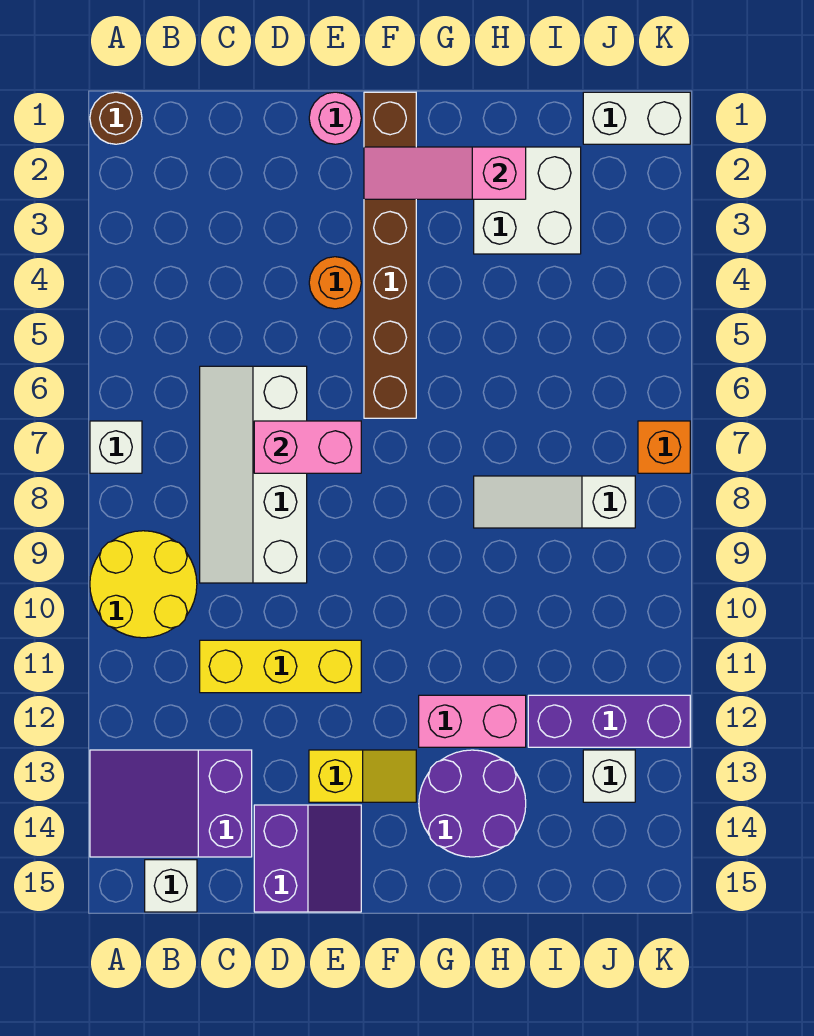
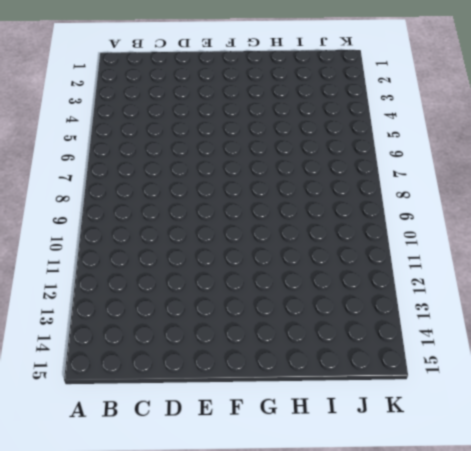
none -> brown round brick A1 level 1
none -> white brick A7 level 1
none -> yellow round brick A9:B10 level 1

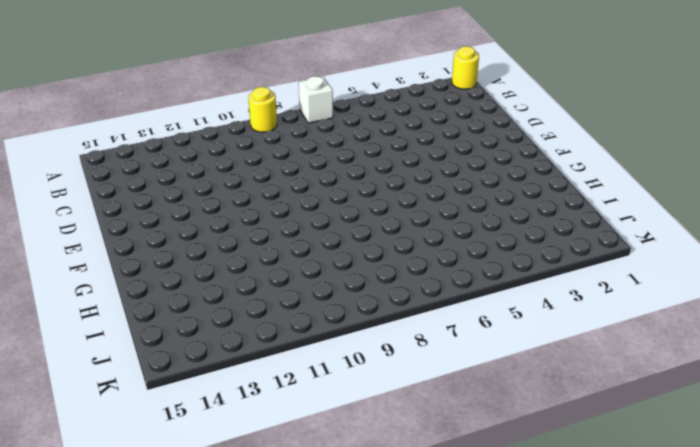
yellow round brick A1 level 1 -> brown round brick A1 level 1
yellow round brick A9 level 1 -> yellow round brick A9:B10 level 1
none -> purple slope A13:C14 level 1 top C
none -> white brick B15 level 1
none -> white slope C6:D9 level 1 top D

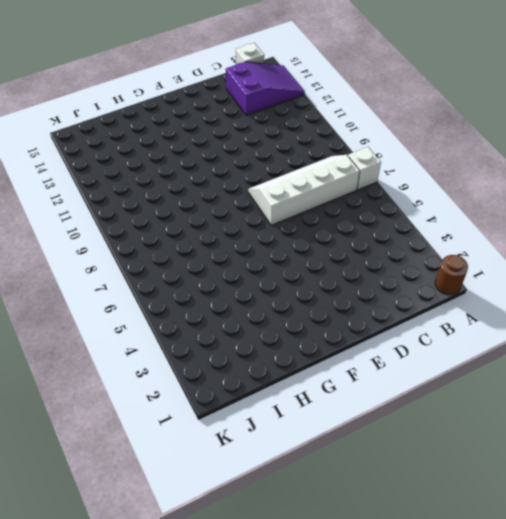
white slope B7:E8 level 1 top 7 -> white slope C6:D9 level 1 top D
none -> yellow round brick A9:B10 level 1
none -> yellow brick C11:E11 level 1
none -> purple slope D14:E15 level 1 top D

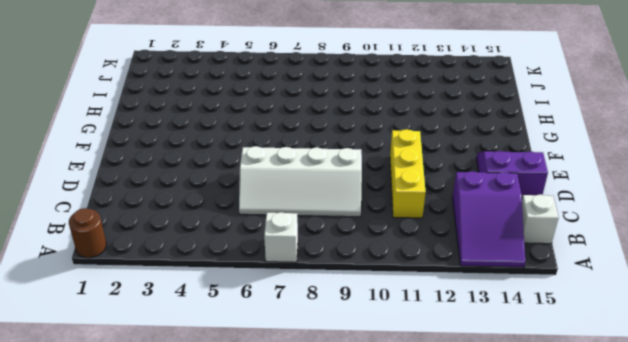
none -> yellow round brick A9:B10 level 1
none -> pink round brick E1 level 1
none -> orange round brick E4 level 1

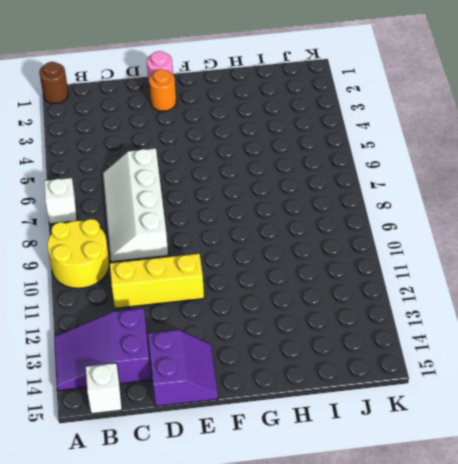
orange round brick E2 level 1 -> orange round brick E4 level 1
none -> yellow slope E13:F13 level 1 top E
none -> brown brick F1:F6 level 1
none -> pink brick G12:H12 level 1

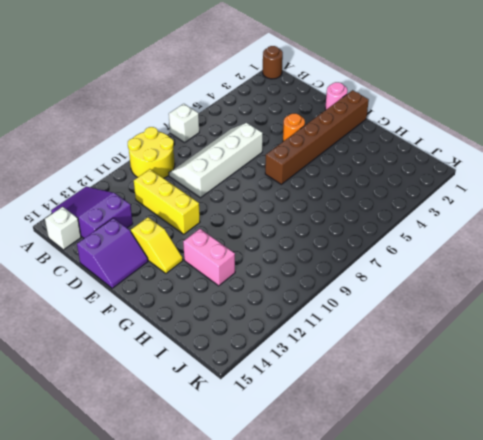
none -> purple round brick G13:H14 level 1
none -> white brick H2:I3 level 1
none -> white slope H8:J8 level 1 top J

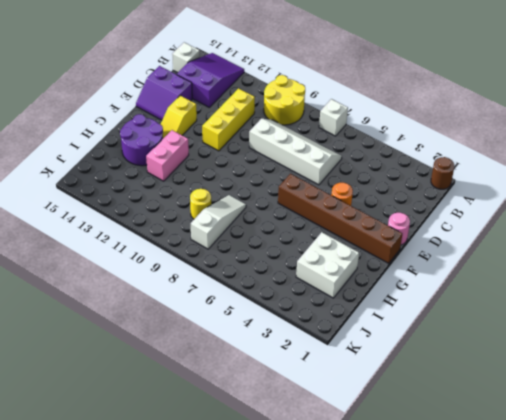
yellow round brick I9 level 1 -> none
none -> purple brick I12:K12 level 1
none -> white brick J1:K1 level 1
none -> white brick J13 level 1

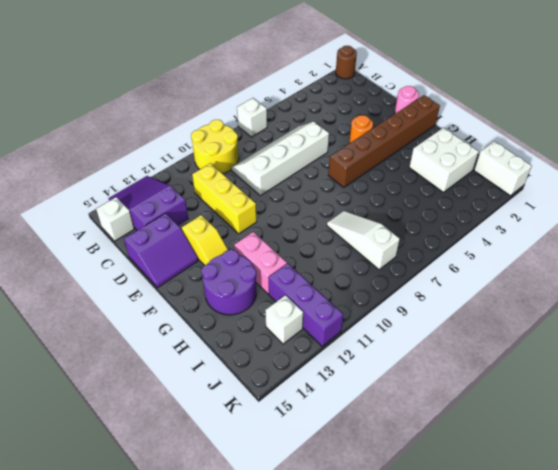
none -> orange brick K7 level 1
none -> pink brick D7:E7 level 2
none -> pink slope F2:H2 level 2 top H

